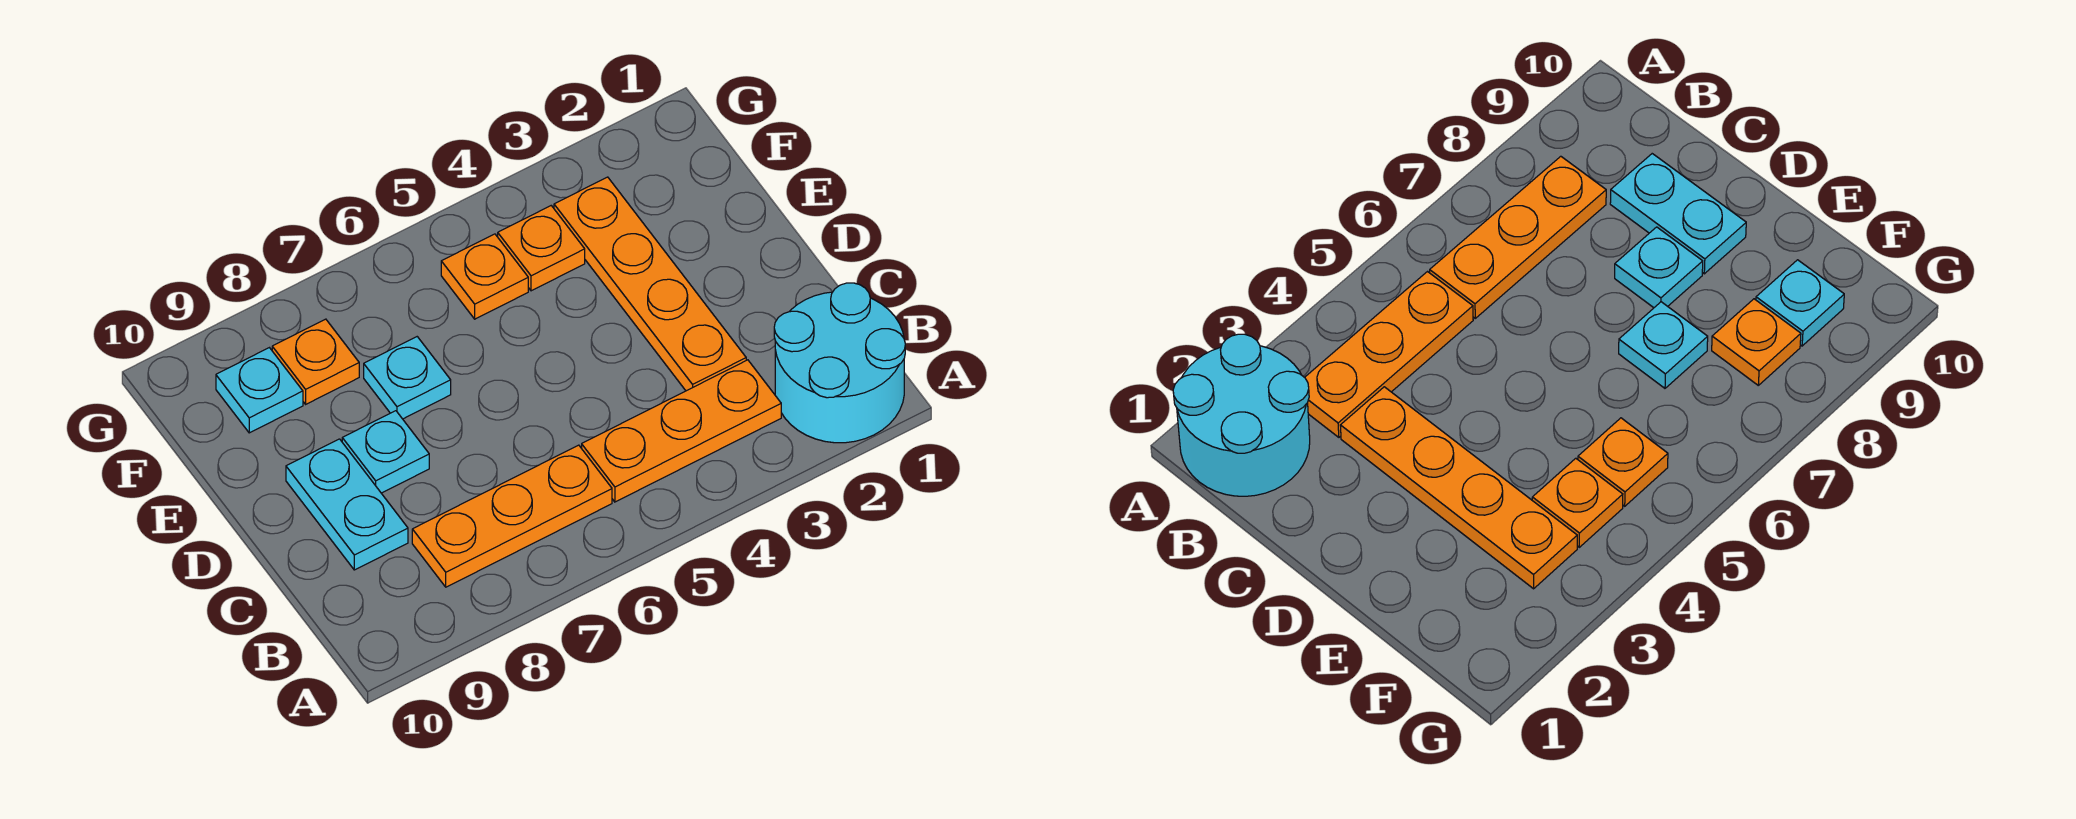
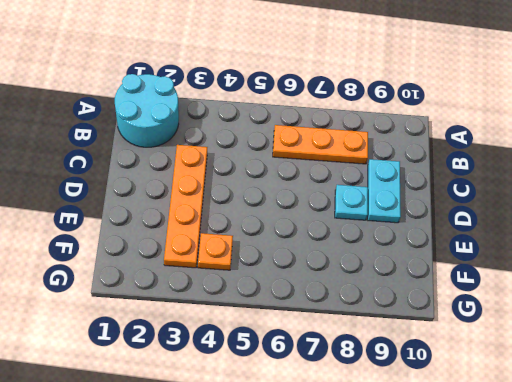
none -> orange plate B3:B5 level 1
none -> cyan plate E7 level 1

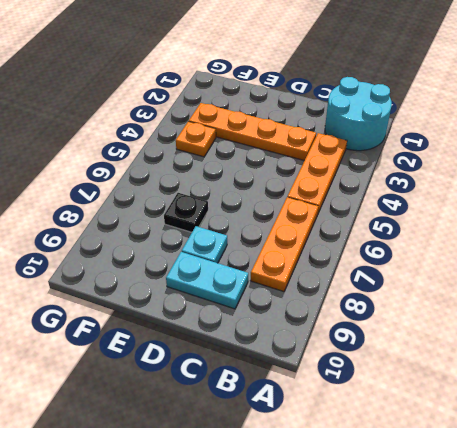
black plate E7 level 1 -> cyan plate E7 level 1
none -> orange plate F5 level 1
none -> orange plate F8 level 1

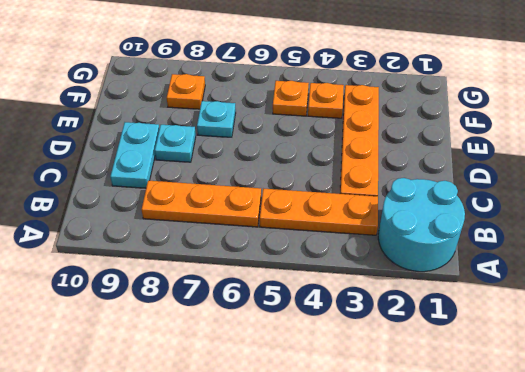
none -> cyan plate F9 level 1

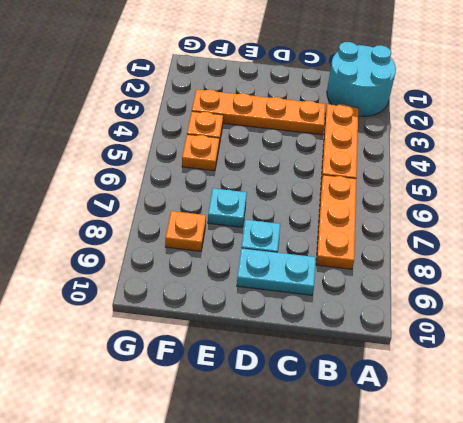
none -> cyan plate F9 level 1

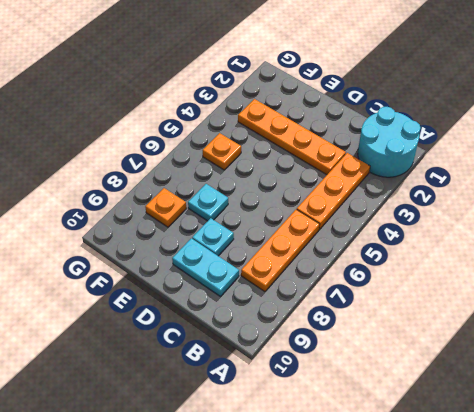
none -> orange plate F4 level 1
none -> cyan plate F9 level 1

